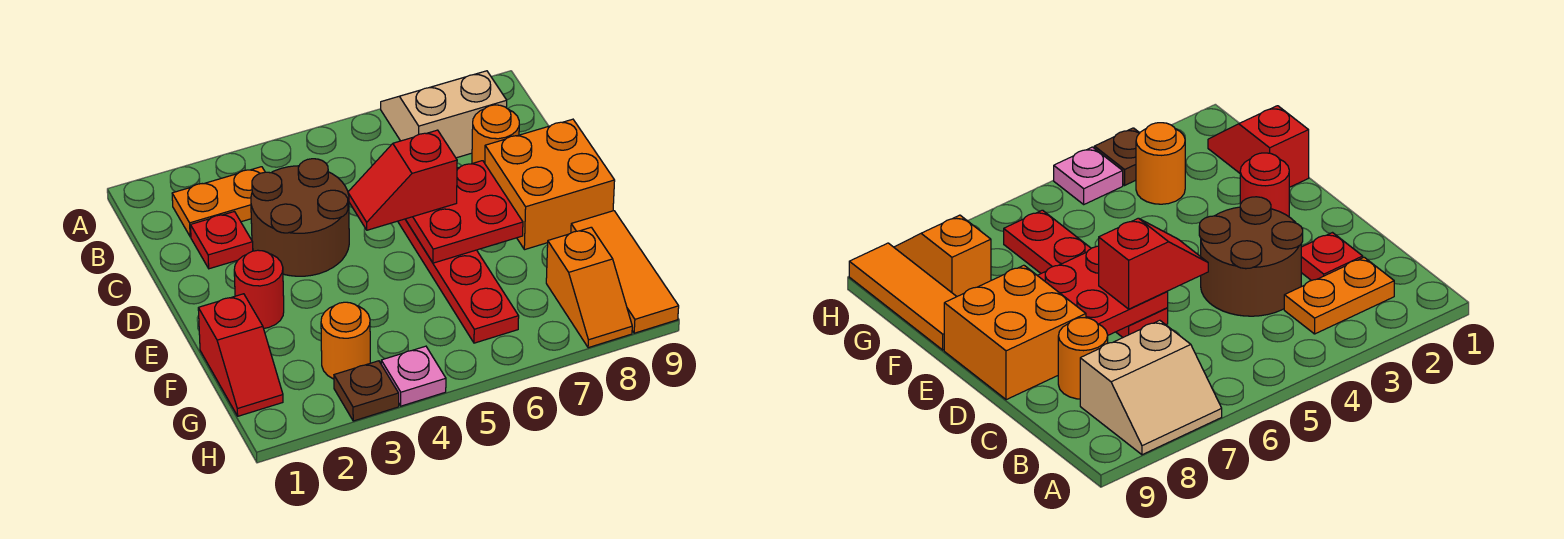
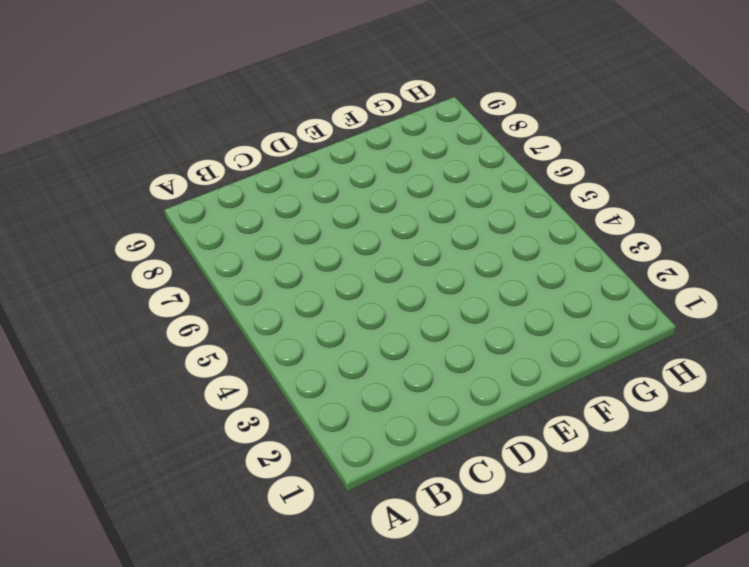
none -> tan slope A7:B8 level 1 top B
none -> orange plate B2:B3 level 1
none -> red plate C2 level 1

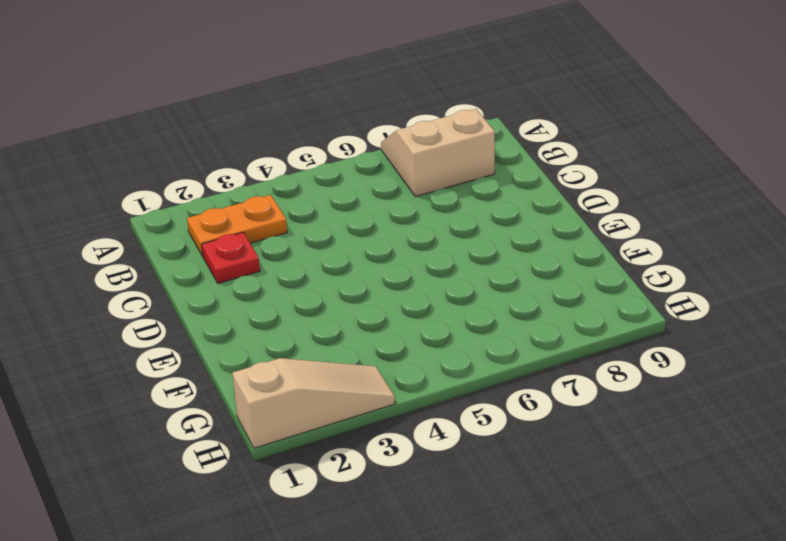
tan slope H1:H3 level 1 top 1 -> brown plate H3 level 1
none -> brown round brick C3:D4 level 1
none -> orange round brick C8 level 1
none -> red plate D6:G6 level 1

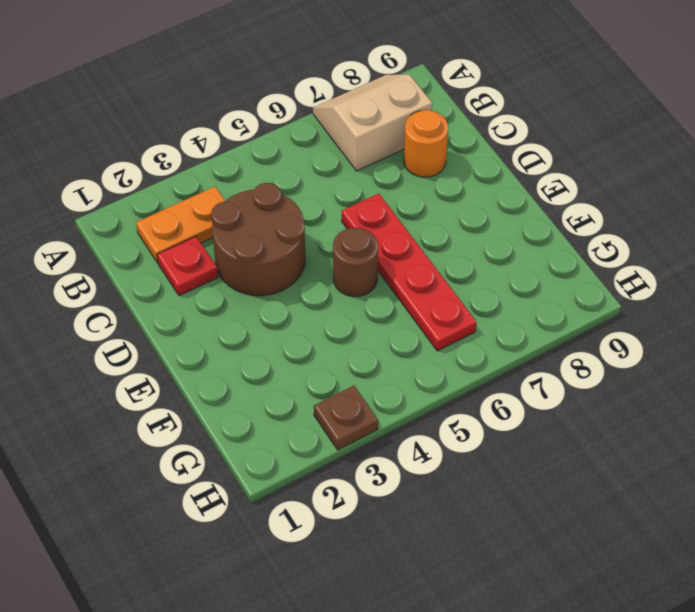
brown round brick E5 level 1 -> none
none -> orange brick D8:E9 level 1
none -> red round brick E2 level 1
none -> red slope F1:G1 level 1 top F

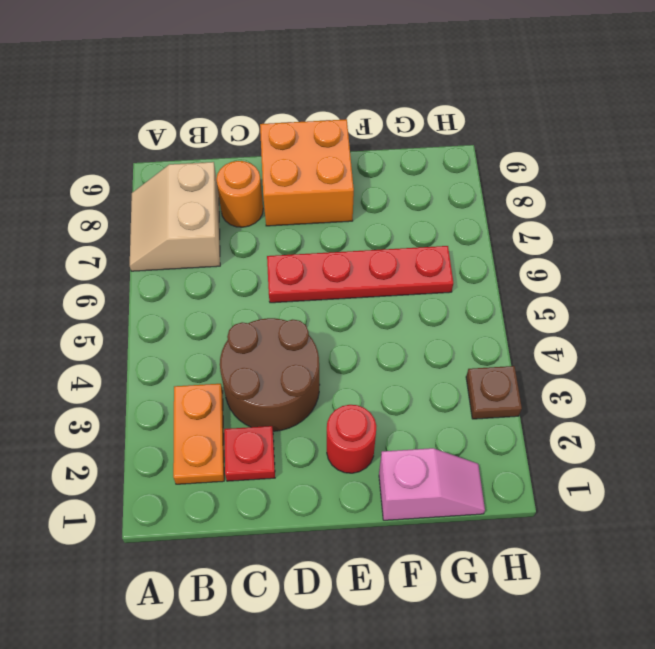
pink slope F1:G1 level 1 top F -> red slope F1:G1 level 1 top F
none -> orange tile F9:H9 level 1
none -> orange round brick G3 level 1
none -> orange slope G8:H8 level 1 top G

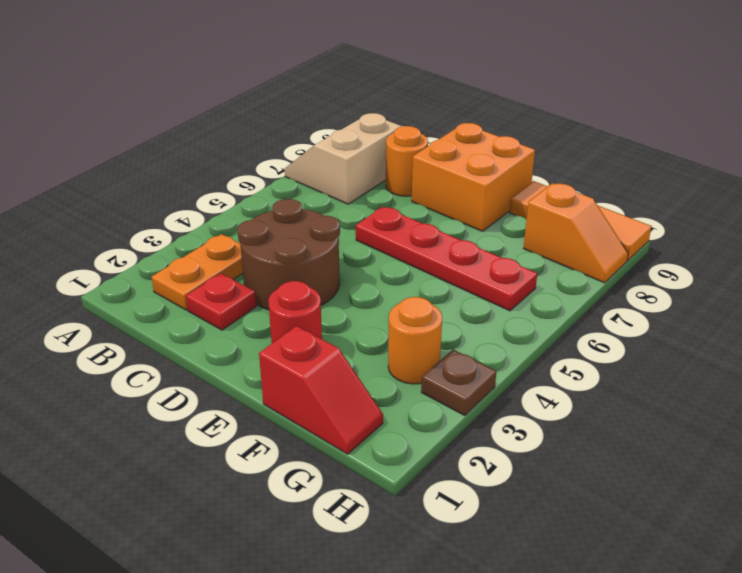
none -> pink plate H4 level 1
none -> red plate D6:E7 level 2
none -> red slope D5:D6 level 3 top 6

